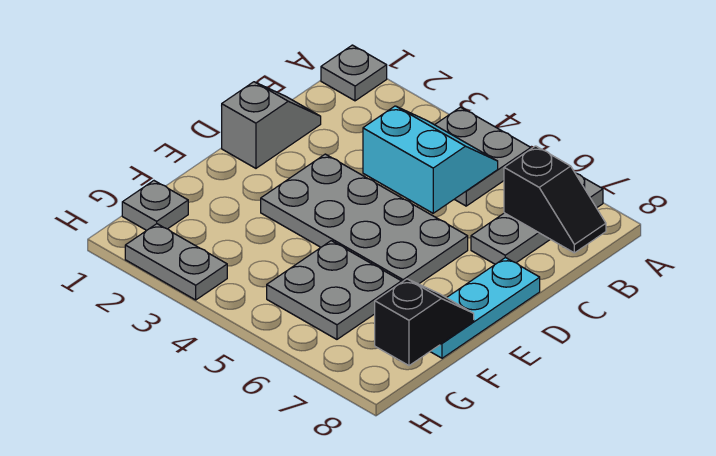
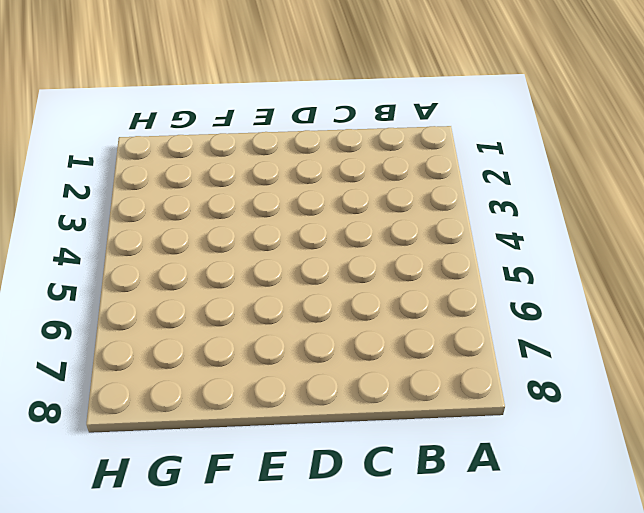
none -> grey plate A1 level 1
none -> grey plate A4:B5 level 1
none -> grey plate A7:C7 level 1

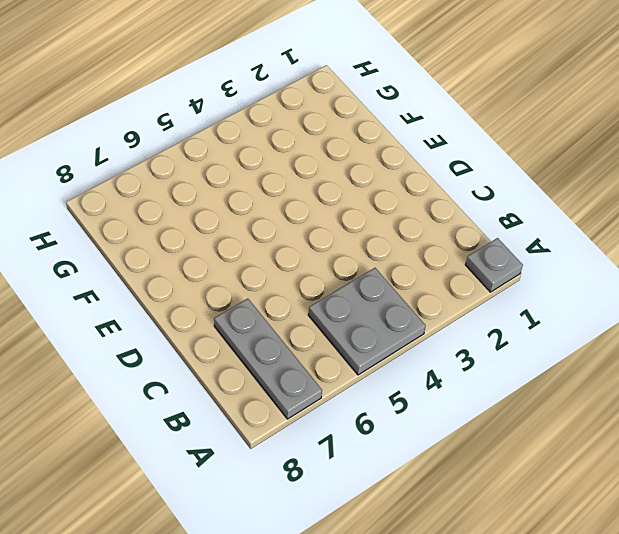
none -> grey slope C1:D1 level 1 top D
none -> grey plate D3:E6 level 1
none -> cyan plate D8:F8 level 1

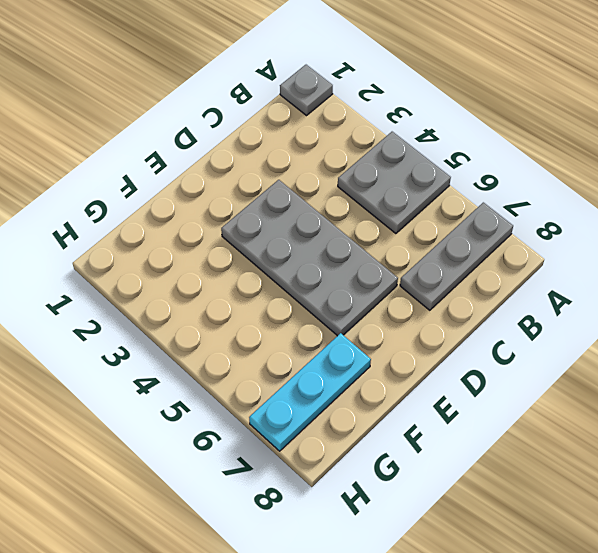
cyan plate F7:H7 level 1 -> cyan plate D8:F8 level 1
none -> grey slope C1:D1 level 1 top D
none -> grey plate F5:G6 level 1
none -> grey plate G1 level 1

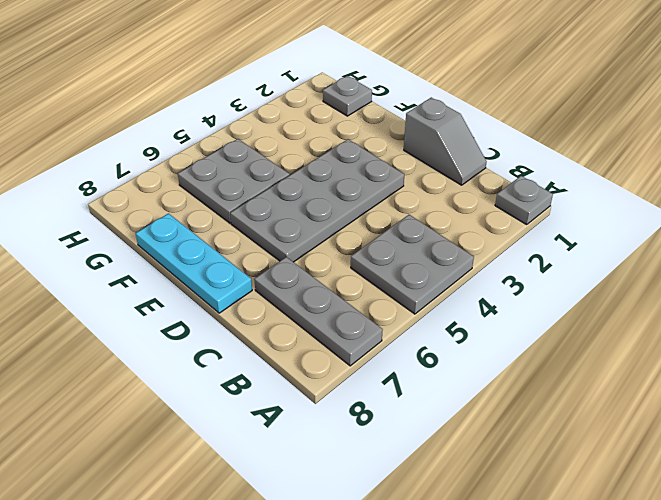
none -> grey plate H2:H3 level 1
none -> cyan slope B4:C5 level 2 top C
none -> black slope B7:B8 level 2 top 7

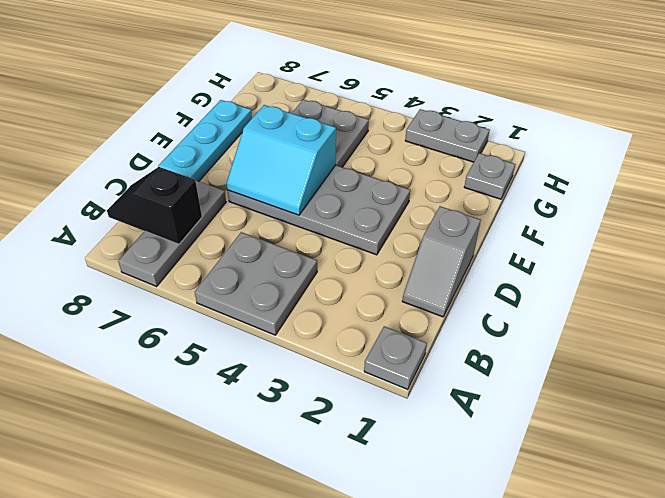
cyan slope D5:E6 level 2 top E -> cyan slope B4:C5 level 2 top C
none -> black slope F8:G8 level 2 top G

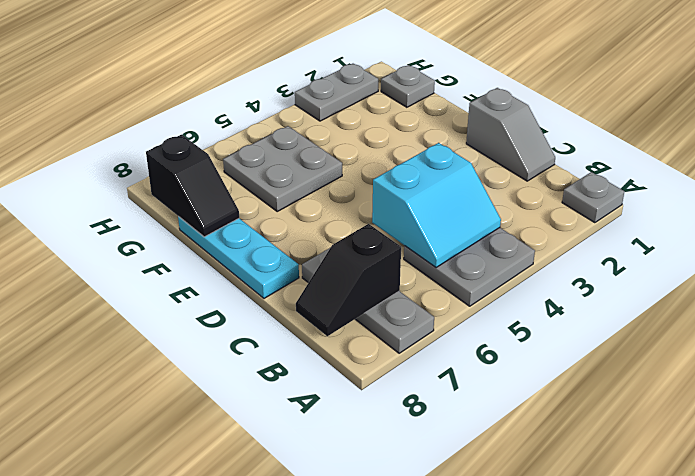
none -> grey plate D3:E6 level 1

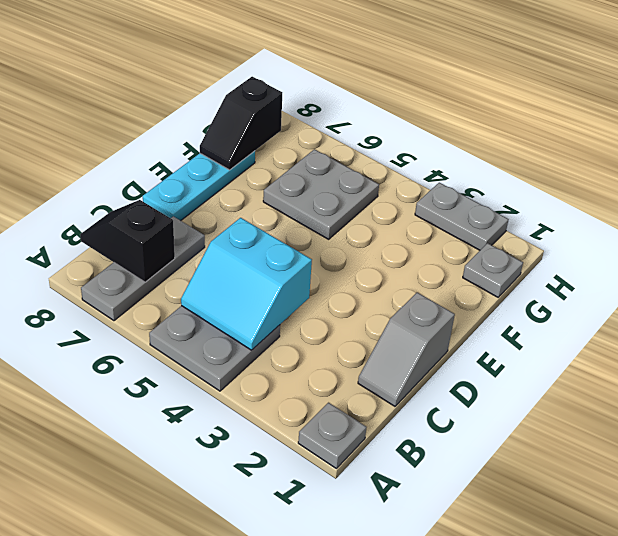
none -> grey plate D3:E6 level 1

